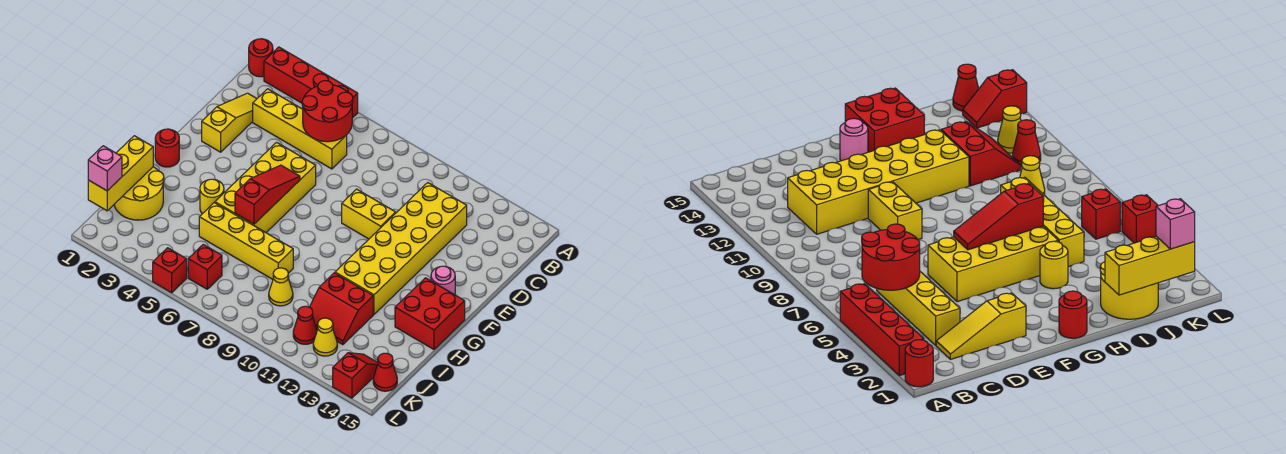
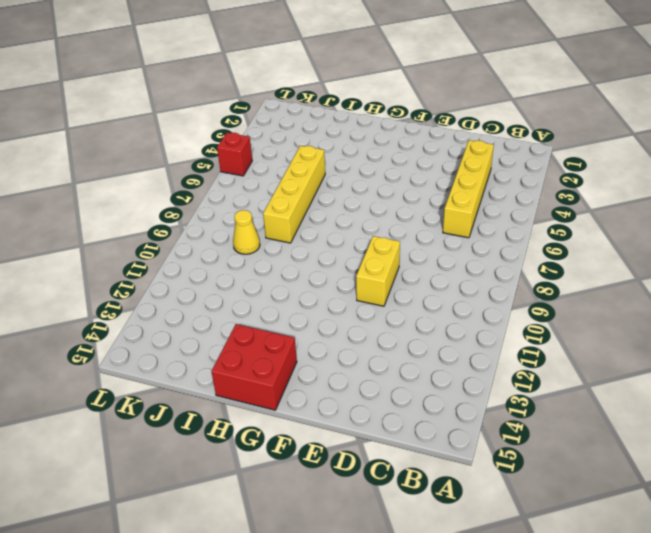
none -> red round brick A1 level 1
none -> red brick A2:A5 level 1
none -> yellow slope C2:E2 level 1 top E

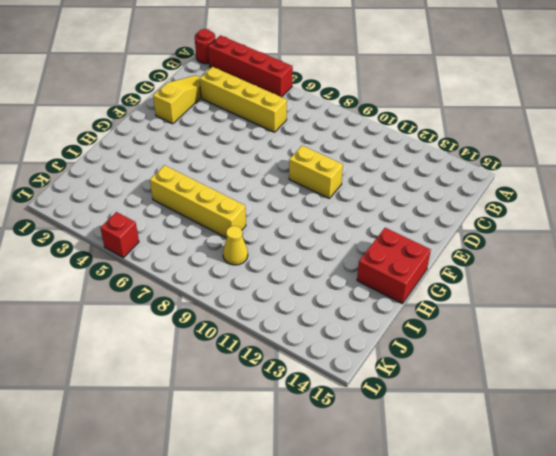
none -> yellow brick C11:H12 level 1
none -> yellow brick E5:H6 level 1
none -> pink round brick F14 level 1

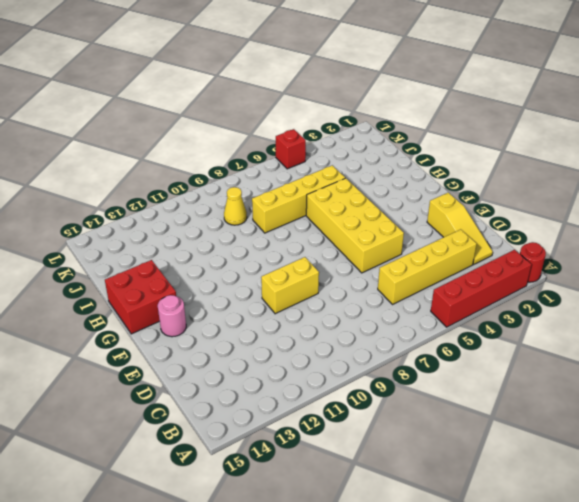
none -> yellow brick C11:H12 level 1
none -> red round brick G1 level 1
none -> yellow round brick H4 level 1

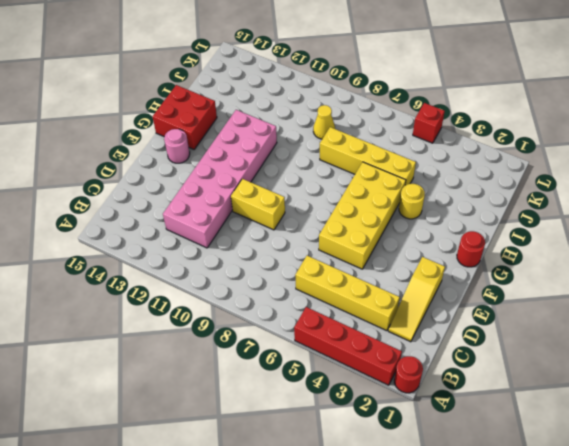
pink brick C11:H12 level 1 -> yellow brick C11:H12 level 1
none -> yellow round brick I1:J2 level 1
none -> red slope I11:J12 level 1 top I
none -> red brick K6 level 1

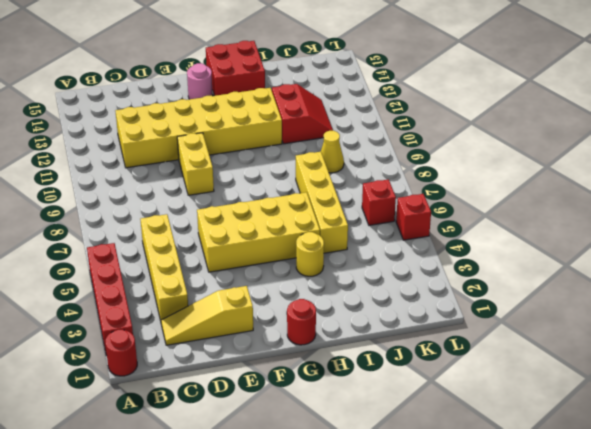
none -> yellow round brick I1:J2 level 1
none -> red cone K11 level 1
none -> yellow cone K12 level 1

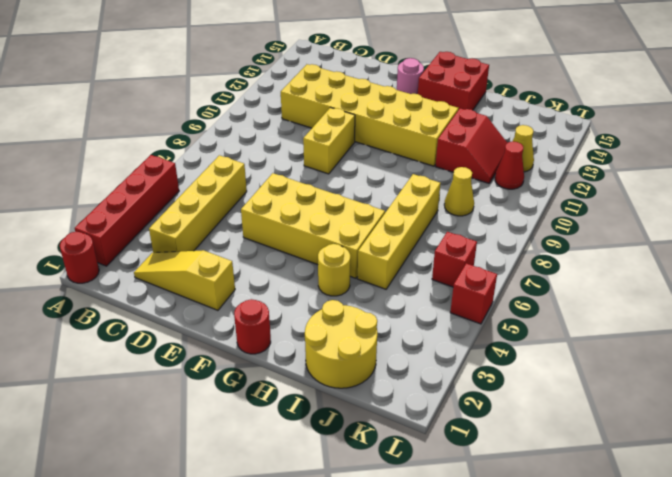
none -> red slope K14:L14 level 1 top L
none -> red cone K15 level 1
none -> red round brick B5:C6 level 2

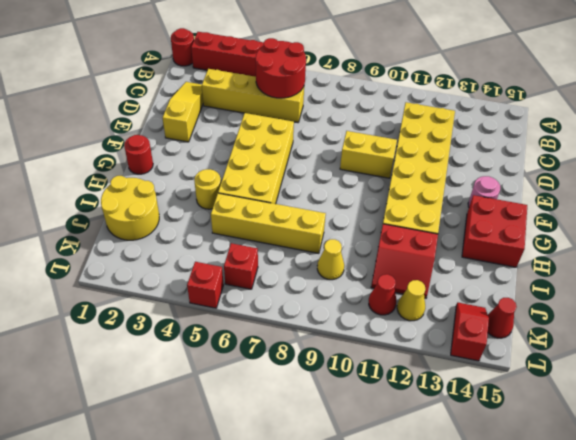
none -> red slope F6:H6 level 2 top H
none -> yellow brick I1:K1 level 2
none -> pink brick K1 level 3

